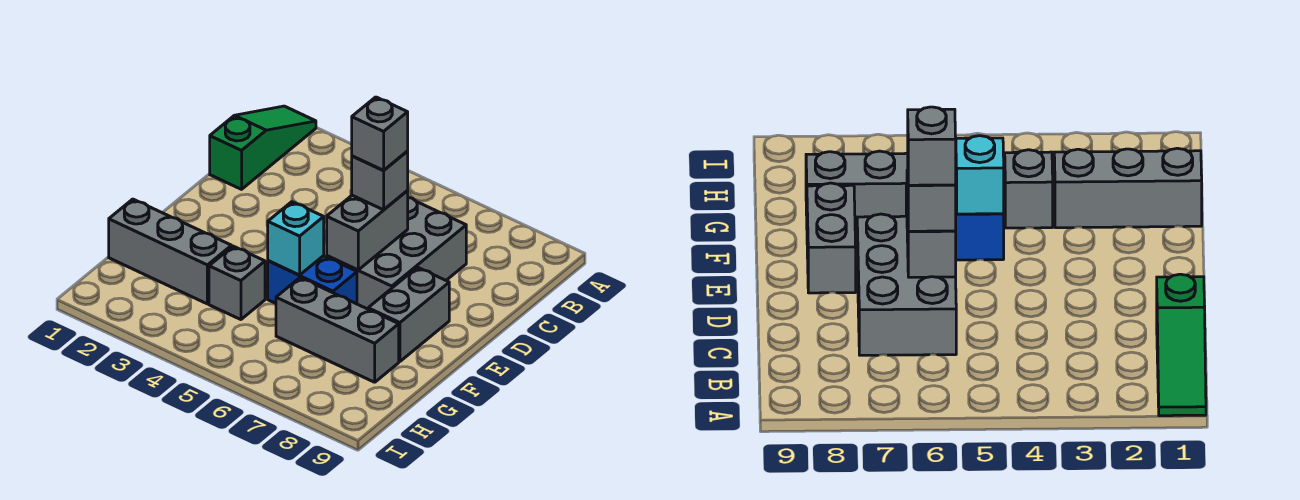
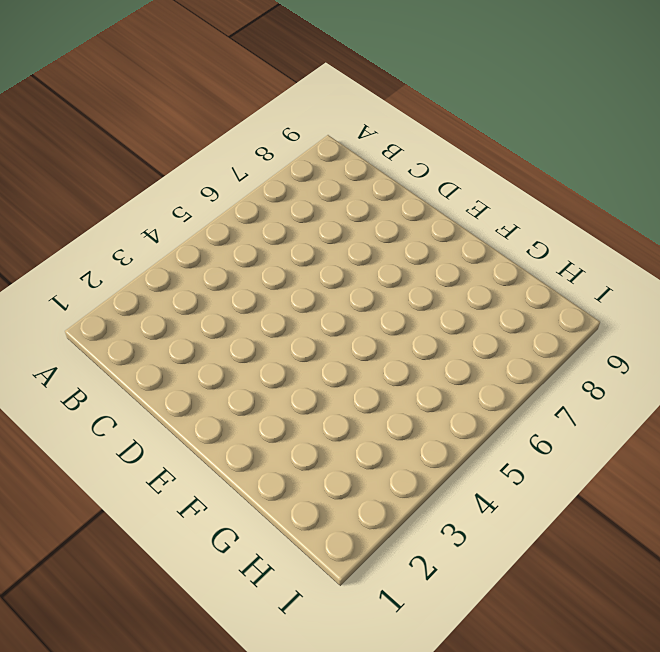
none -> green slope A1:C1 level 1 top C
none -> grey brick C6:E7 level 1

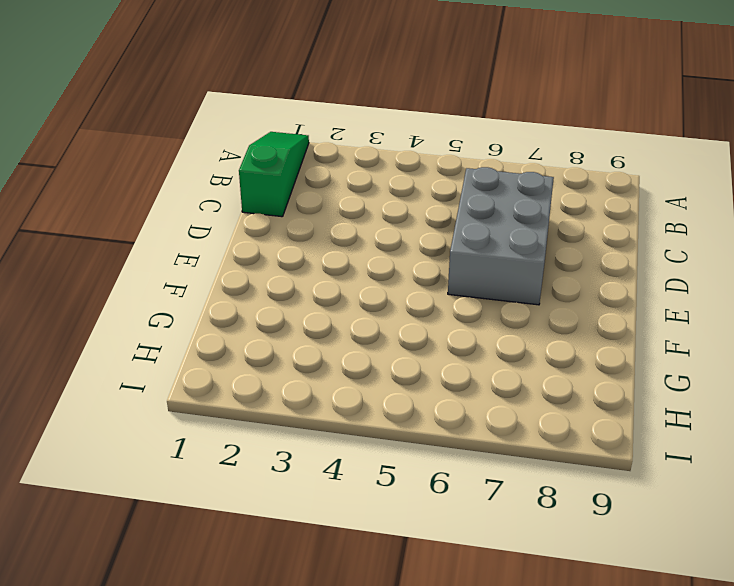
none -> grey brick E8:F8 level 1
none -> blue brick F5:F6 level 1

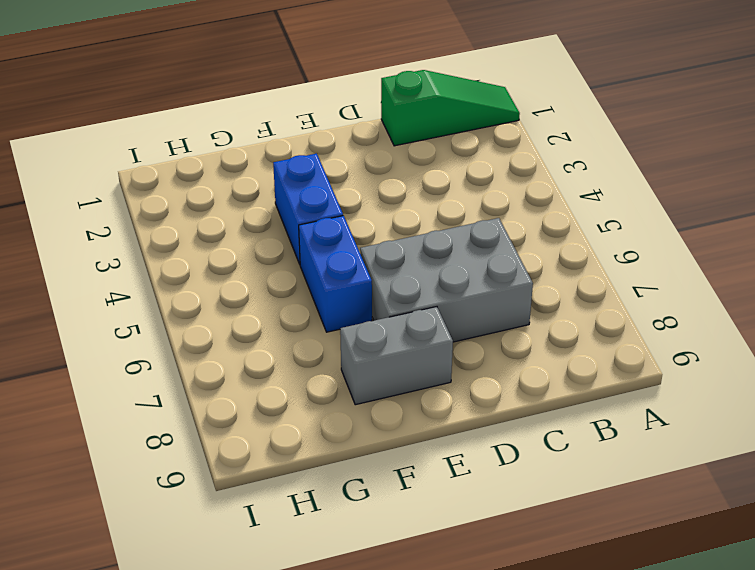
blue brick F3:F4 level 1 -> none
none -> grey brick G1:G3 level 1
none -> grey brick G4 level 1

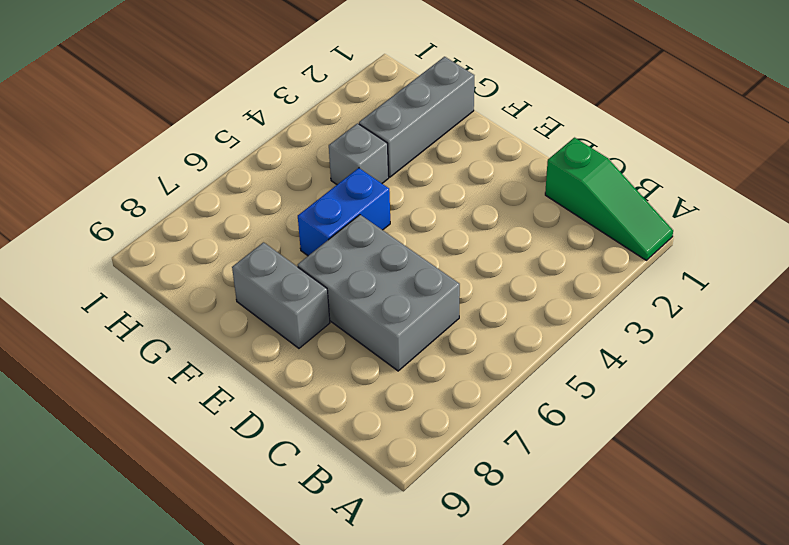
none -> grey brick G6:G8 level 1
none -> grey brick D6:E6 level 2

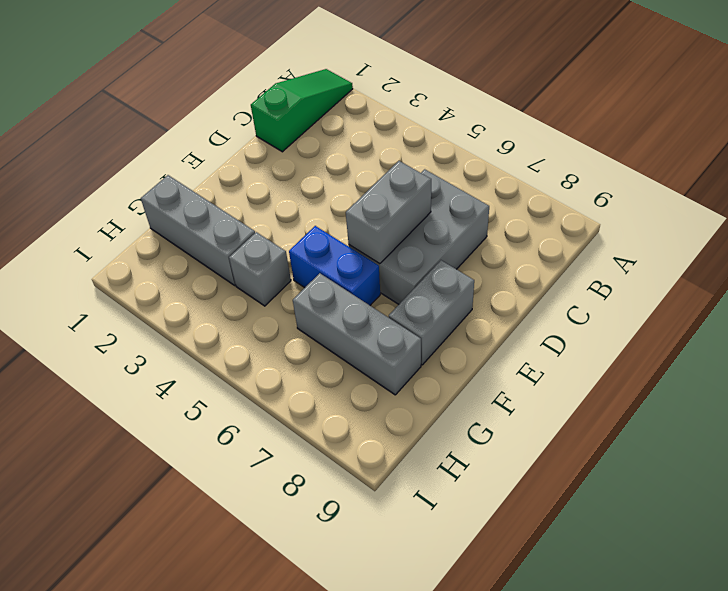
none -> cyan brick F5 level 2
none -> grey brick D6 level 3

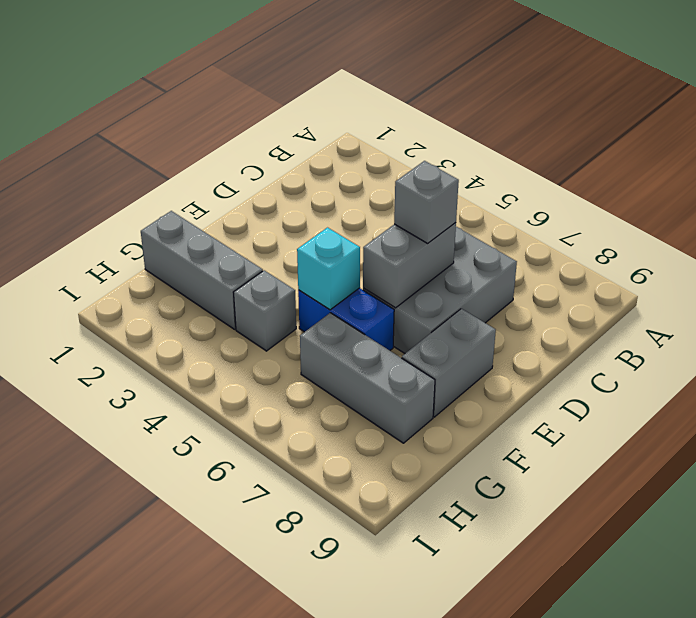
none -> green slope A1:C1 level 1 top C
none -> grey brick D6 level 4

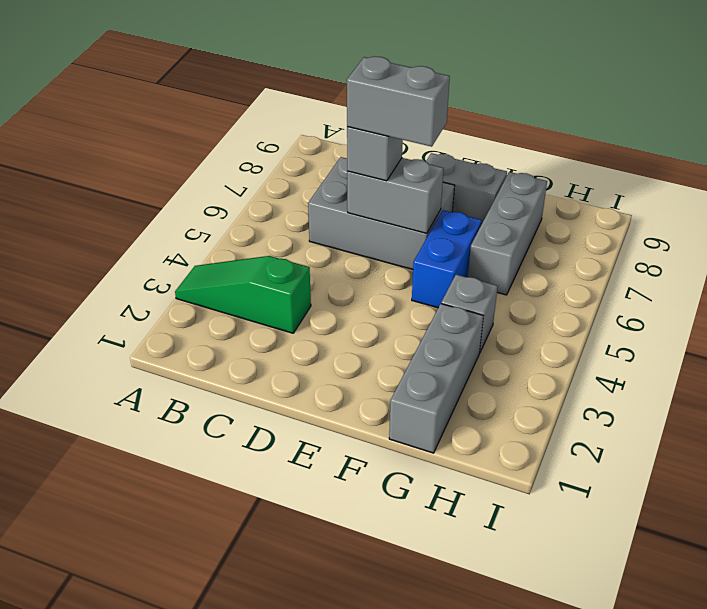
green slope A3:C3 level 1 top C -> green slope A1:C1 level 1 top C
grey brick D6:E6 level 4 -> grey brick D6 level 4
none -> cyan brick F5 level 2

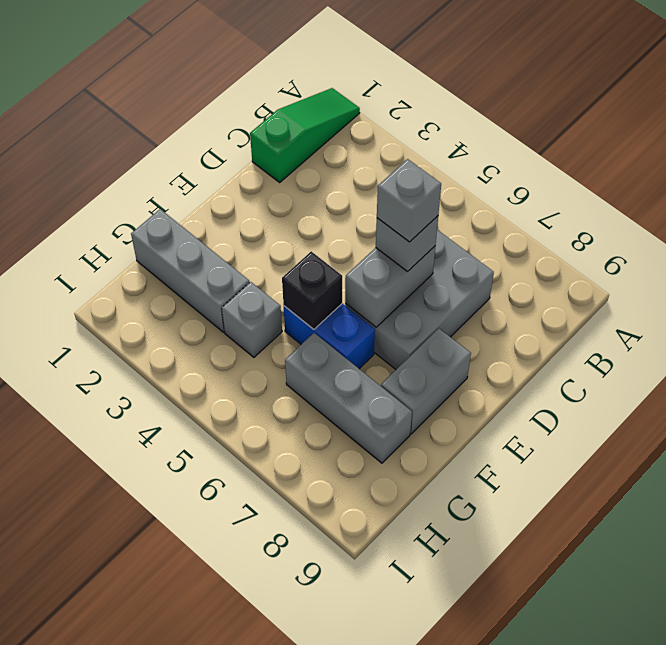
black brick F5 level 2 -> cyan brick F5 level 2

